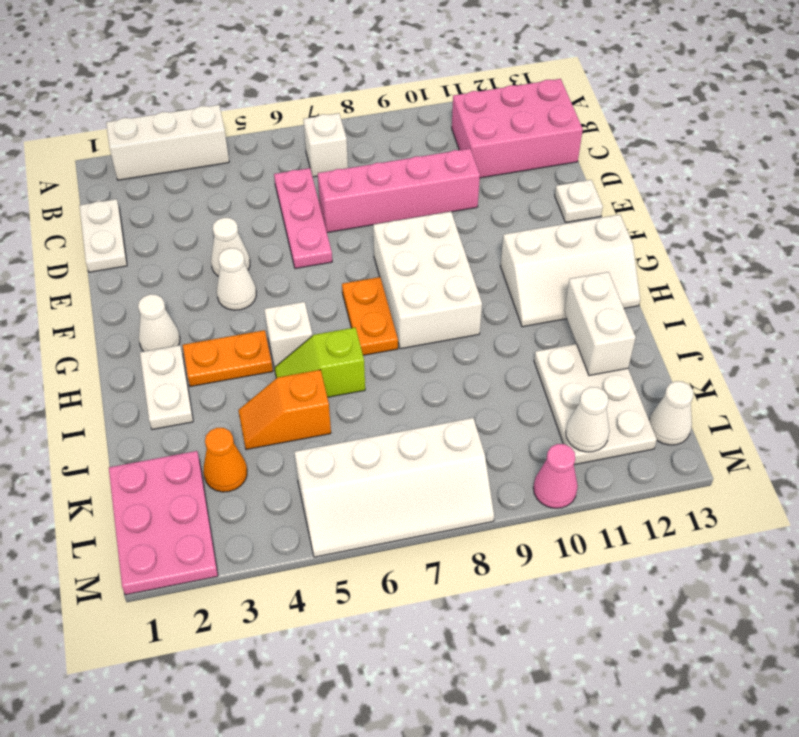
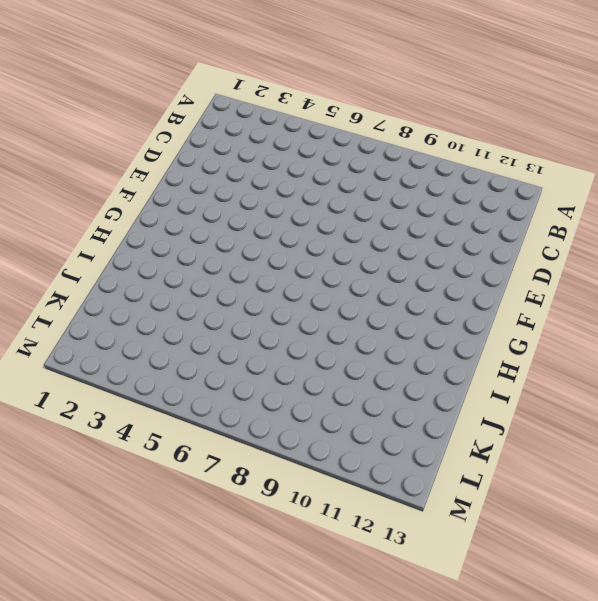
none -> white brick A2:A4 level 1
none -> white brick B7 level 1
none -> pink brick B11:C13 level 1

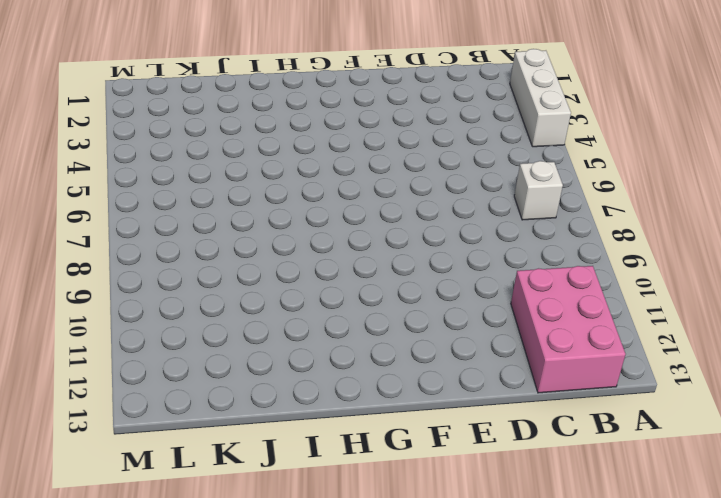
none -> white plate C1:D1 level 1
none -> pink plate C6:E6 level 1
none -> pink brick D7:D10 level 1

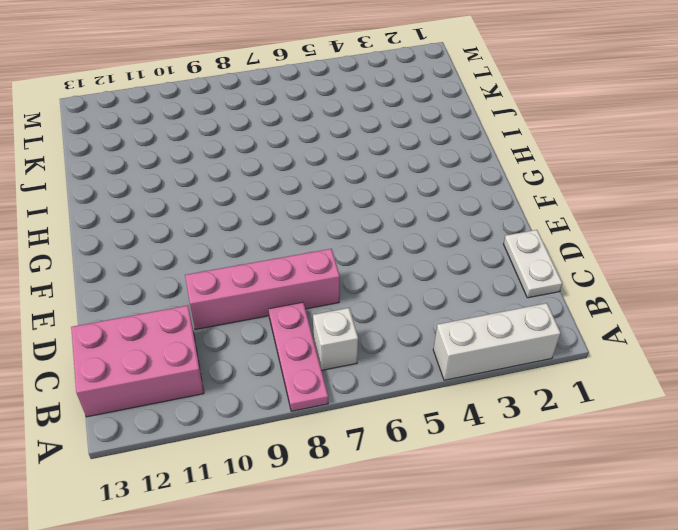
pink plate A8:C8 level 1 -> pink plate C6:E6 level 1
none -> white cone E4 level 1
none -> white plate E13 level 1
none -> white cone F4 level 1

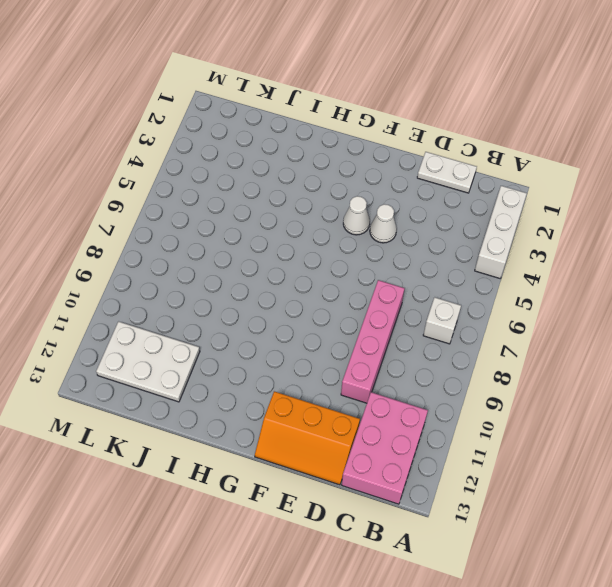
orange slope D12:F13 level 1 top 12 -> white plate E13 level 1
none -> pink plate C6:E6 level 1
none -> white brick F8:H9 level 1
none -> white cone G2 level 1

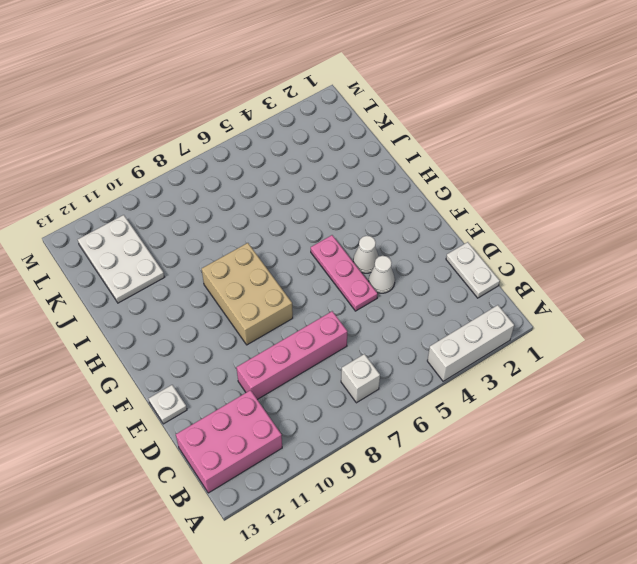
pink plate E5:G5 level 1 -> pink plate C6:E6 level 1
tan brick F8:H9 level 1 -> white brick F8:H9 level 1
none -> white cone G2 level 1
none -> orange plate G7:H7 level 1
none -> white slope G11:H13 level 1 top G

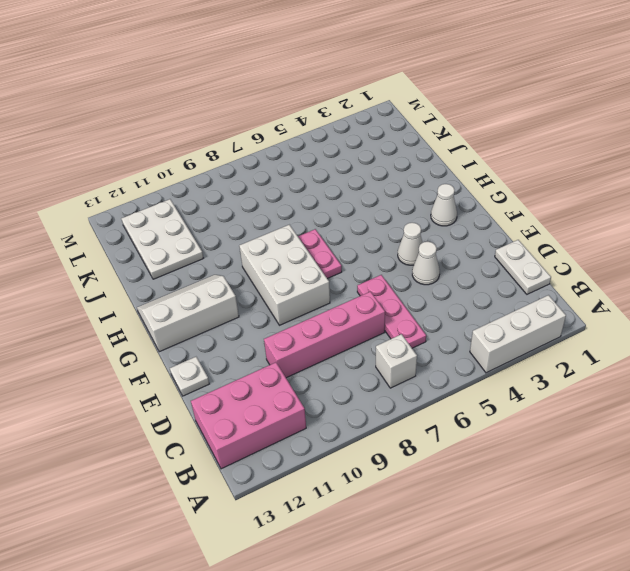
pink plate G7:H7 level 1 -> orange plate G7:H7 level 1
none -> white plate H2:I2 level 1
none -> orange plate H3:H4 level 1
none -> white brick H5 level 1

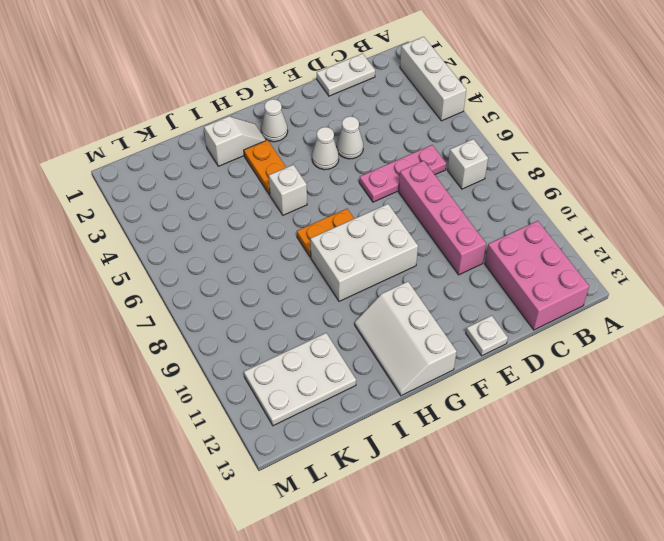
white slope H2:I2 level 1 top I -> white plate H2:I2 level 1
none -> lime slope I5:I6 level 1 top 6
none -> orange slope J4:J5 level 1 top 5
none -> pink plate K1:M2 level 1

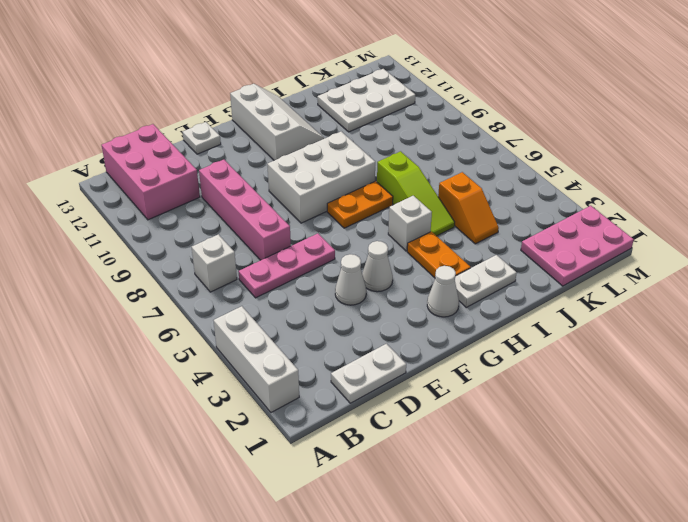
lime slope I5:I7 level 1 top 7 -> lime slope I5:I6 level 1 top 6
none -> orange cone K3 level 1
none -> white slope L5:M8 level 1 top L
none -> white cone L13 level 1

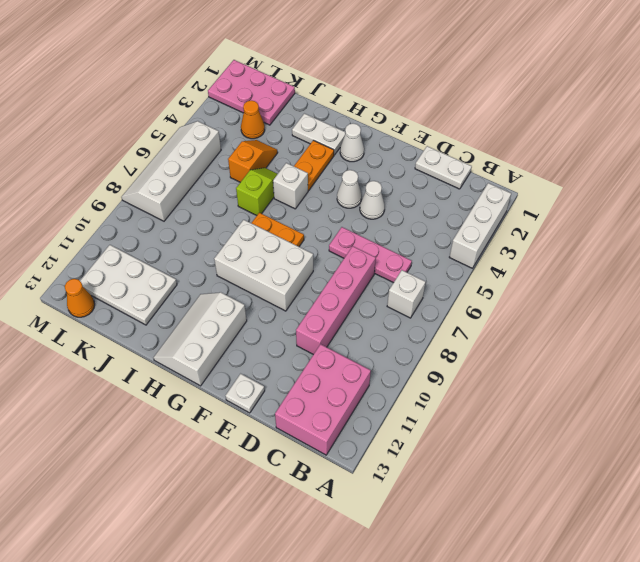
orange cone L13 level 1 -> white cone L13 level 1
none -> pink cone M10 level 1
none -> white brick I12:J12 level 2
none -> white cone L11 level 2

